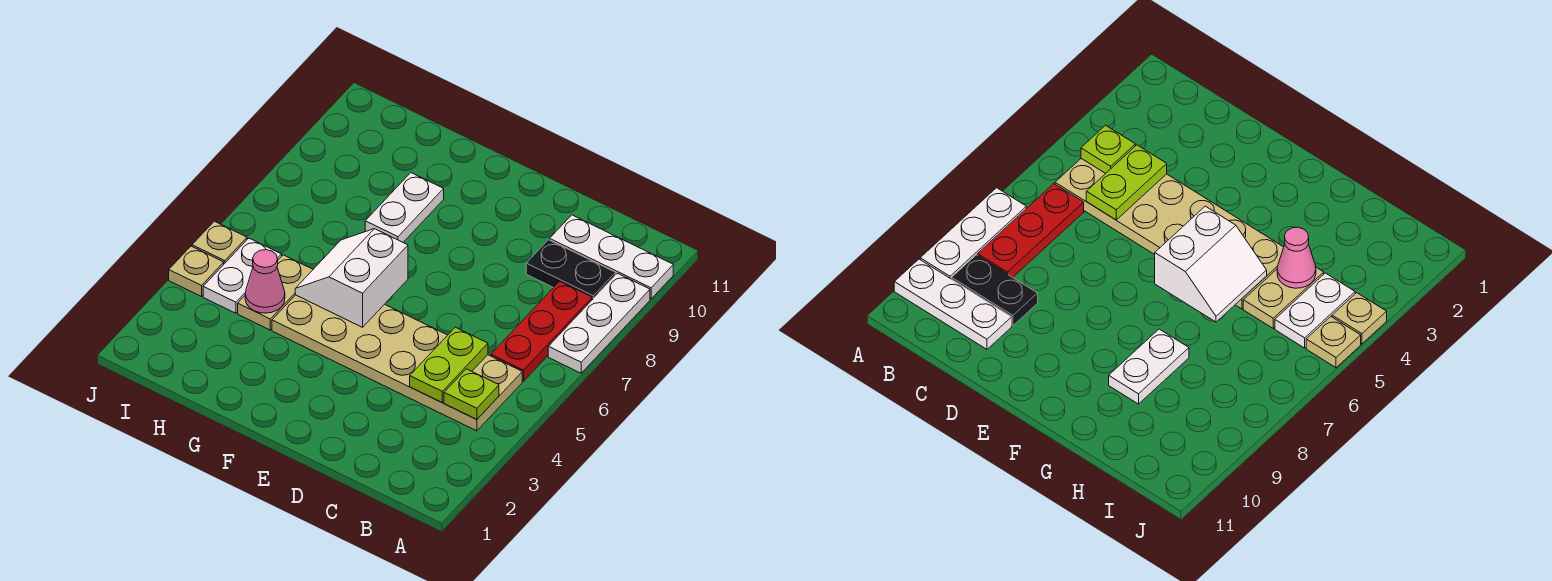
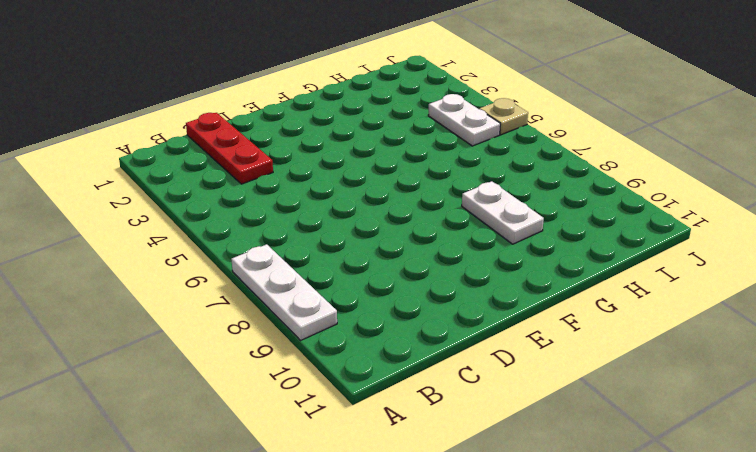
red plate C1:C3 level 1 -> red plate B6:B8 level 1
none -> white plate A10:C10 level 1
none -> tan plate B4:G5 level 1
none -> black plate B9:C9 level 1

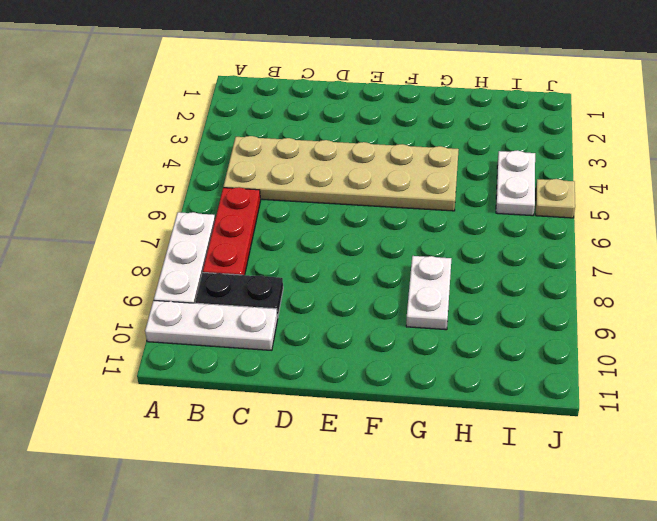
none -> tan plate H4:H5 level 1
none -> tan plate J4 level 1
none -> lime plate B4 level 2

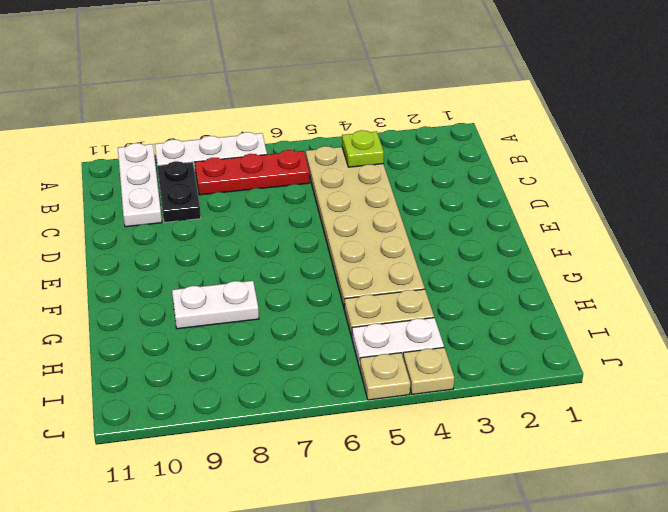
none -> lime plate C4:C5 level 2
none -> white slope F5:G6 level 2 top F
none -> pink cone H4 level 2

